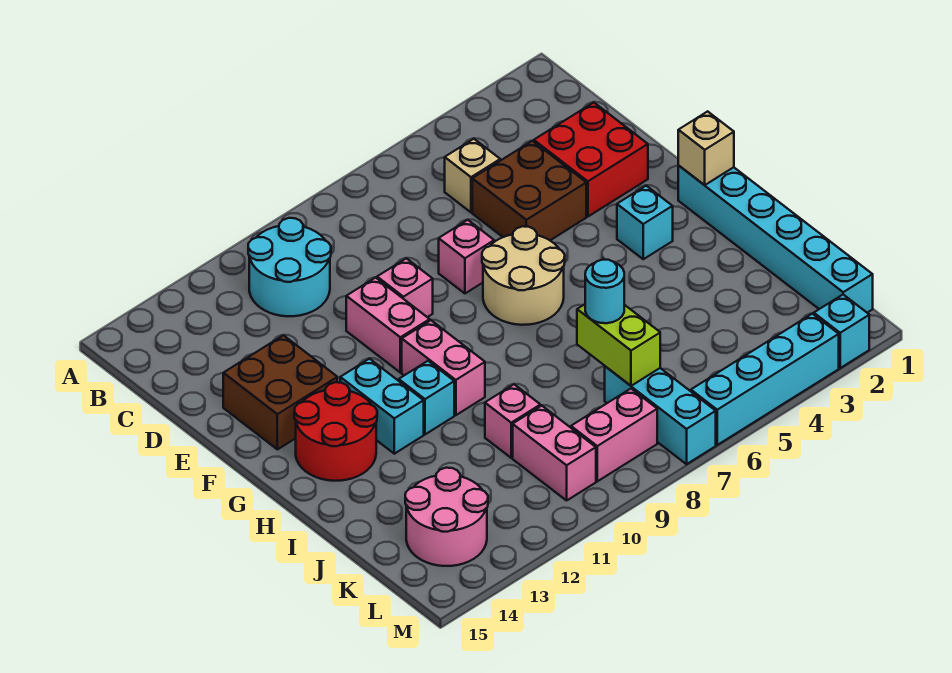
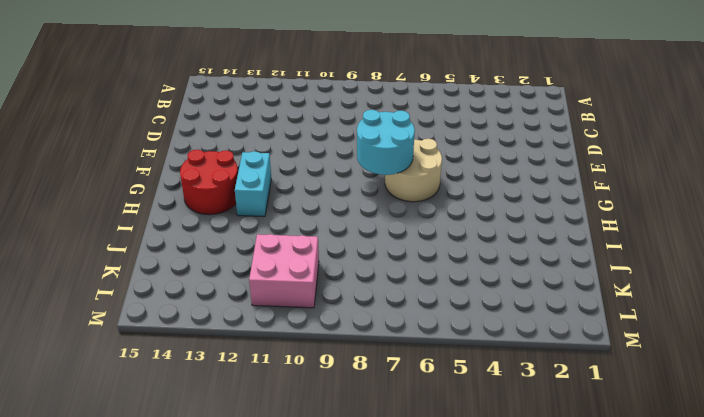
cyan round brick F7:G8 level 2 -> cyan round brick B10:C11 level 1
pink brick K10:L11 level 1 -> pink brick K10:L10 level 1
none -> tan brick C5 level 1
none -> red brick D2:E3 level 1
none -> brown brick D4:E5 level 1

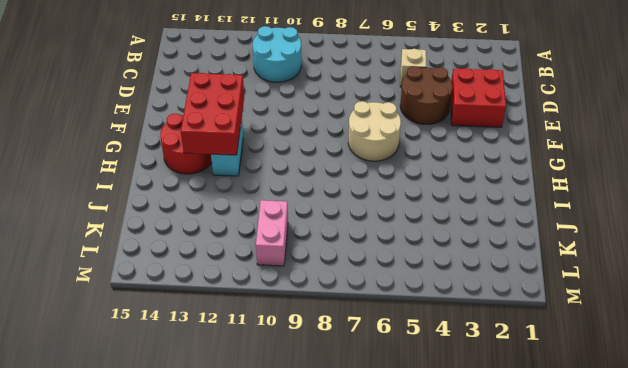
brown round brick D4:E5 level 1 -> brown brick D4:E5 level 1
red brick F12:H13 level 2 -> none
none -> pink brick E7 level 1
none -> pink brick E9 level 1
none -> pink brick E10:F10 level 1

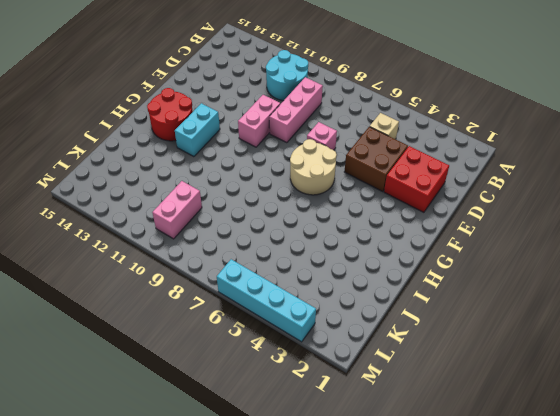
pink brick C9:E9 level 1 -> pink brick E9 level 1
none -> brown brick E13:F14 level 1
none -> cyan brick G1:L1 level 1
none -> cyan brick G3 level 1

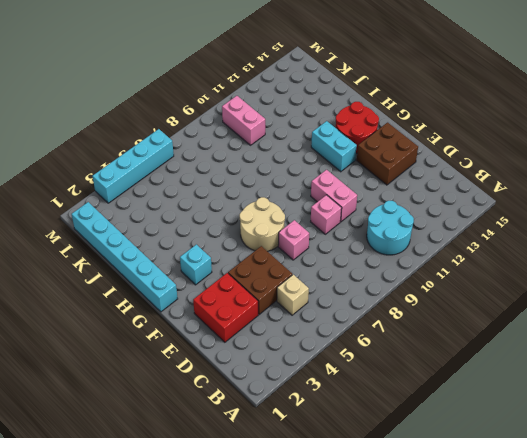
none -> pink brick G10:H10 level 1
none -> cyan brick H11 level 1
none -> pink brick J10 level 1

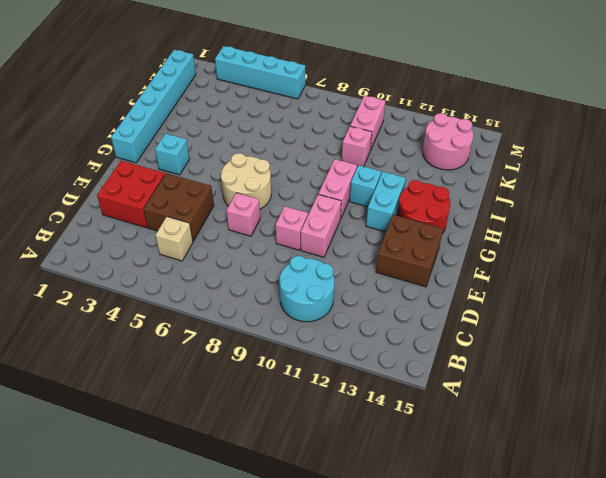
none -> cyan brick K7:M7 level 1
none -> pink brick L8:L9 level 1
none -> cyan brick M2 level 1

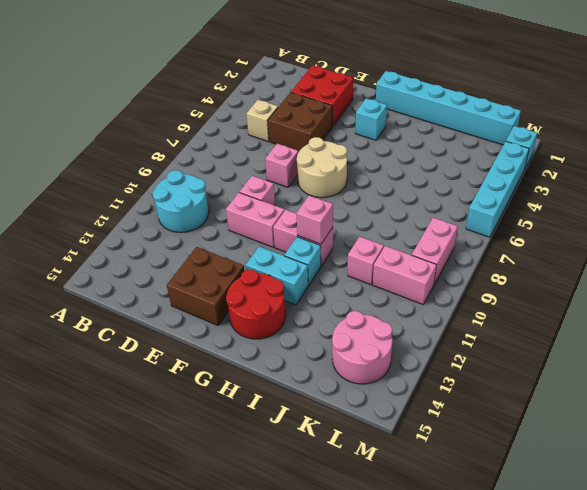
pink brick H10 level 2 -> none
none -> cyan brick K7:M7 level 1
none -> tan brick G1 level 2
none -> lime brick J7:K7 level 2

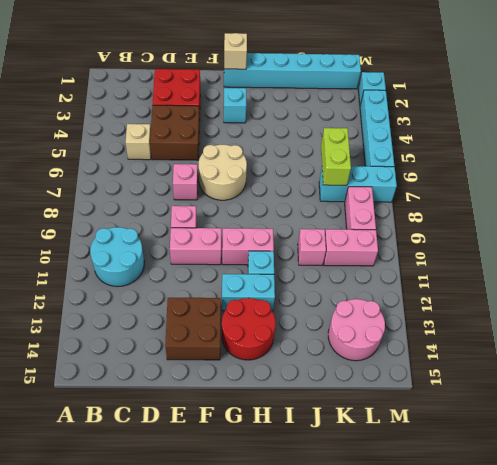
lime brick K6:K7 level 2 -> lime brick J7:K7 level 2
none -> cyan round brick J7 level 3

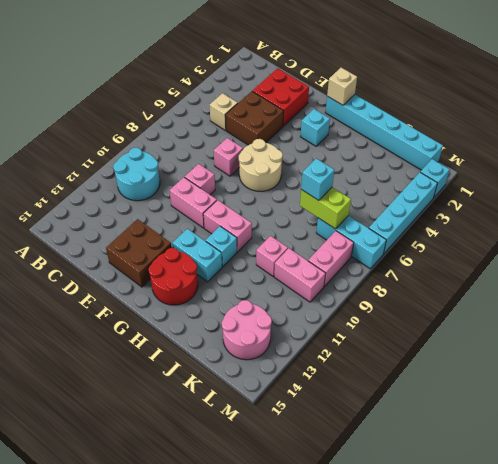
cyan brick J7 level 3 -> cyan round brick J7 level 3

